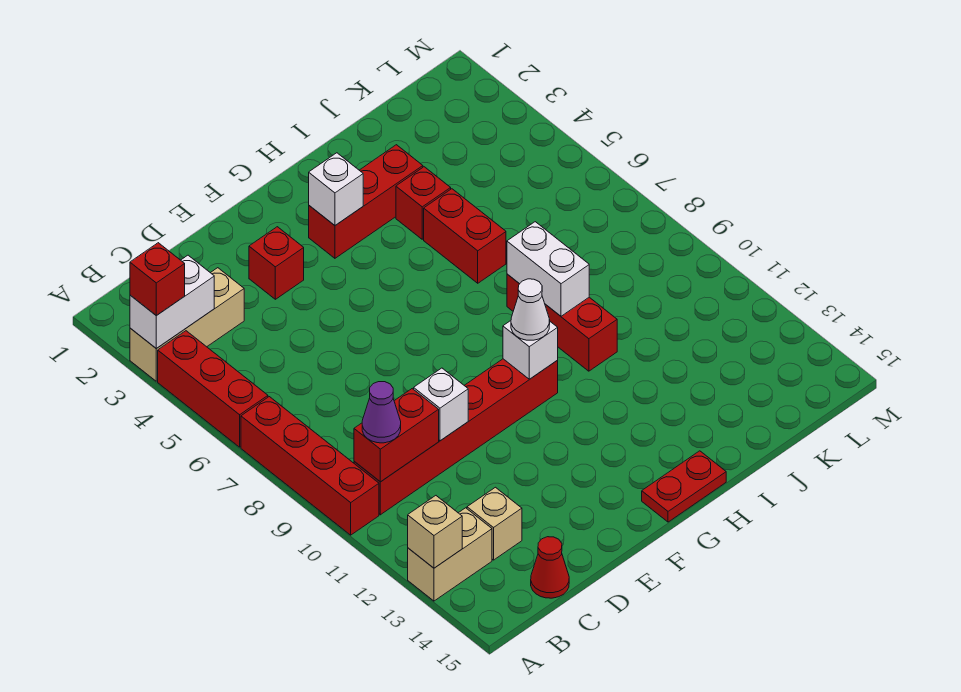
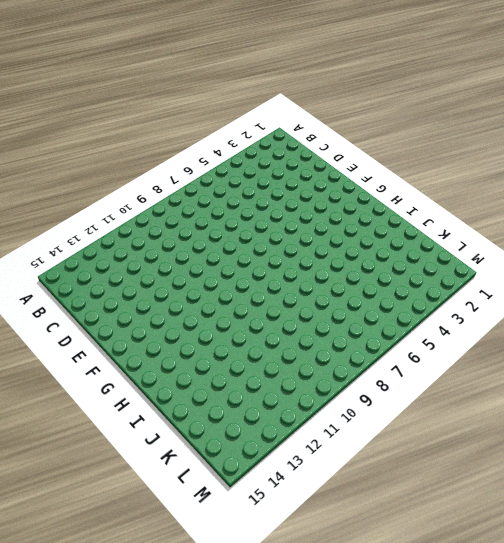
none -> tan brick A3:C3 level 1
none -> red brick A4:A6 level 1
none -> red brick A7:A10 level 1

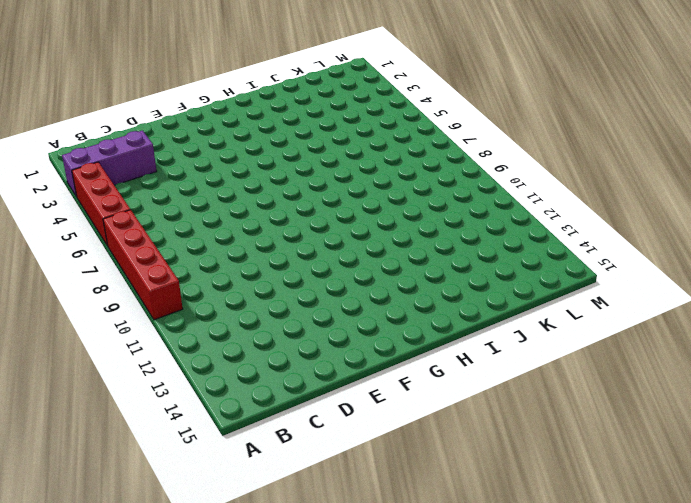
purple brick A3:C3 level 1 -> tan brick A3:C3 level 1
none -> tan brick A13:B13 level 1
none -> red brick B10:G10 level 1
none -> tan brick C13 level 1

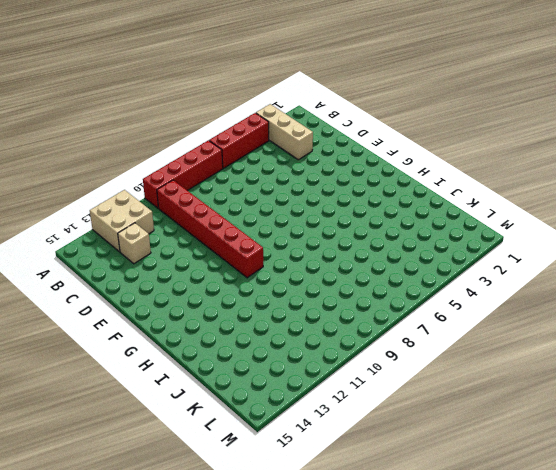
tan brick A12:B13 level 1 -> tan brick A13:B13 level 1
none -> red cone C15 level 1
none -> red brick E3 level 1
none -> red brick G3:I3 level 1

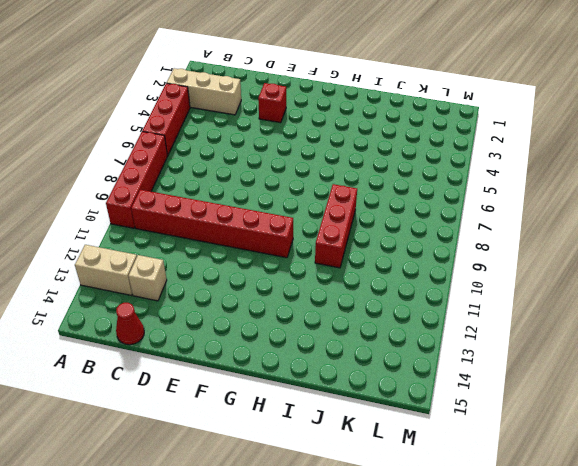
none -> red brick G3:I3 level 1
none -> red plate G15:H15 level 1
none -> red brick I4 level 1

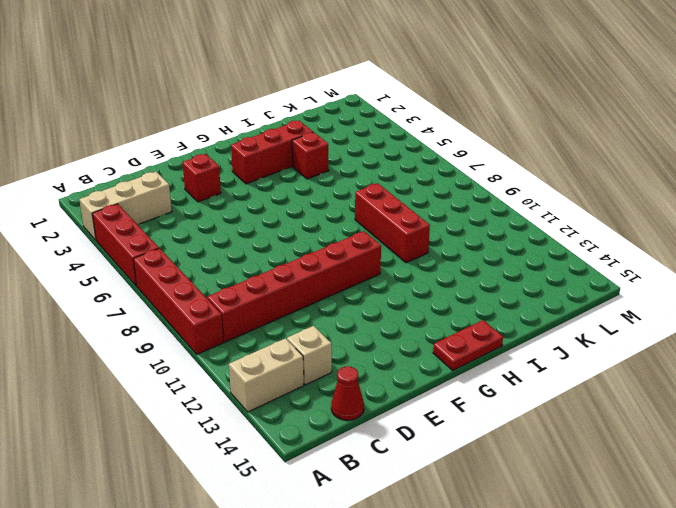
none -> red brick I5:I6 level 1
none -> white brick A3:B3 level 2
none -> tan brick A13 level 2

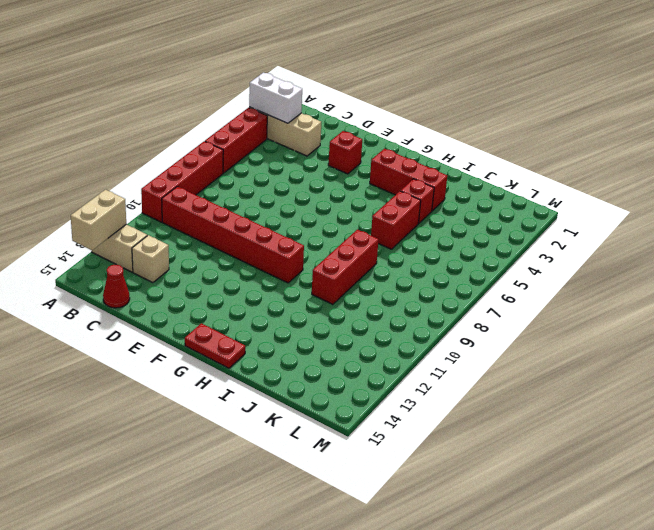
tan brick A13:A14 level 2 -> tan brick A13 level 2
none -> red brick B10:C10 level 2
none -> white brick D10 level 2
none -> white brick G3 level 2

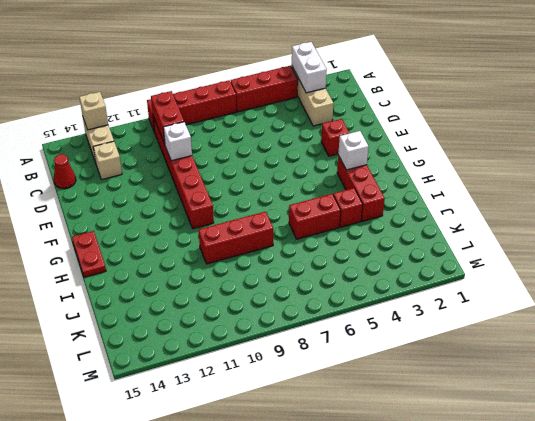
none -> white brick G10 level 2
none -> white brick I8:I9 level 2
none -> red brick A3 level 3

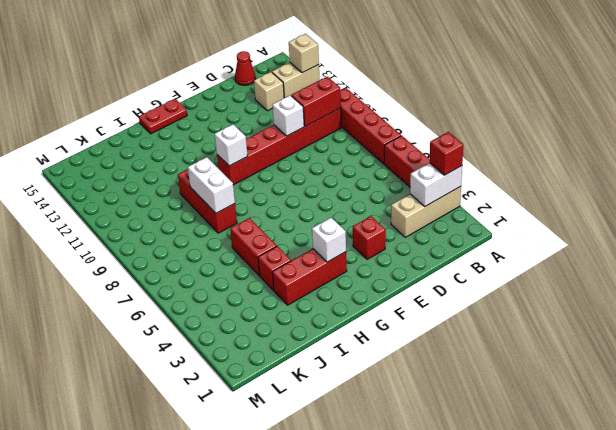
none -> purple cone B10 level 3
none -> white cone G10 level 3

